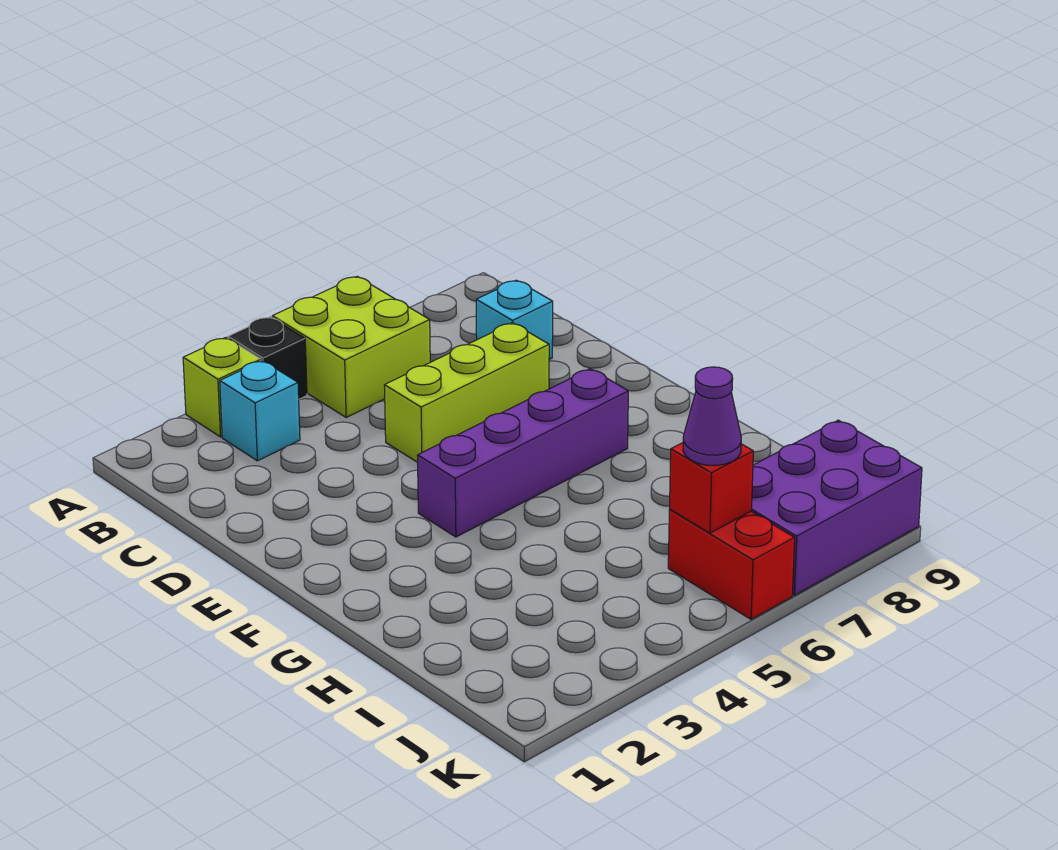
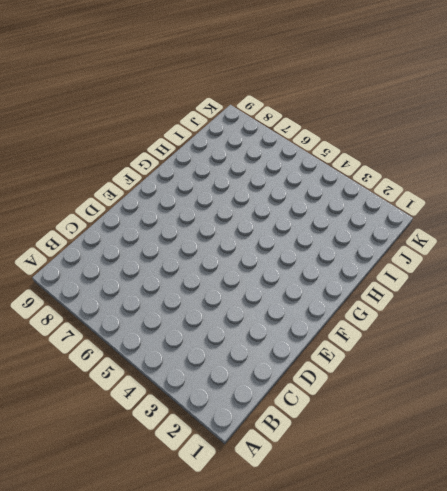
none -> lime brick A3 level 1
none -> black brick A4 level 1

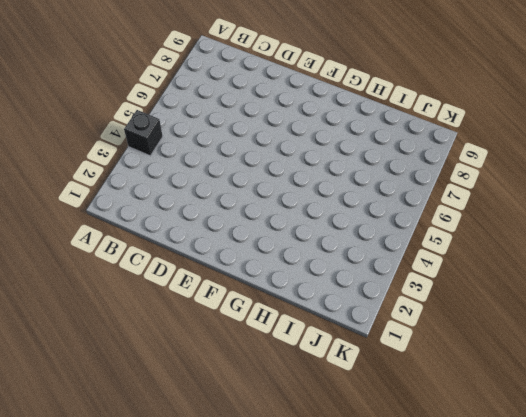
none -> lime brick A3 level 1
none -> lime brick A5:B6 level 1

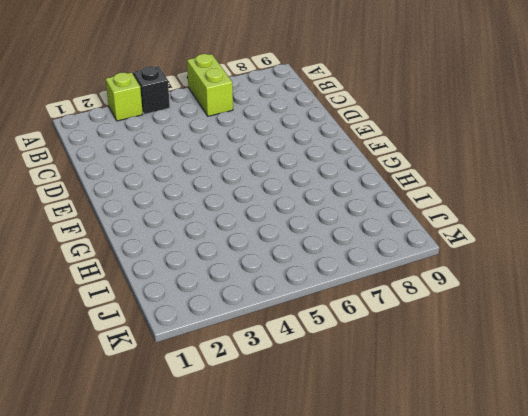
lime brick A6:B6 level 1 -> lime brick A5:B6 level 1
none -> cyan brick B3 level 1
none -> cyan brick C8 level 1

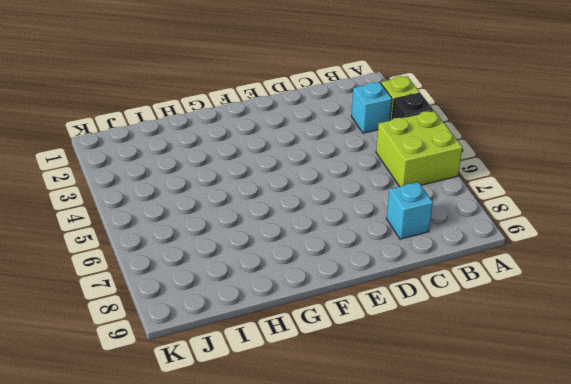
none -> lime brick D5:D7 level 1
none -> purple brick F4:F7 level 1

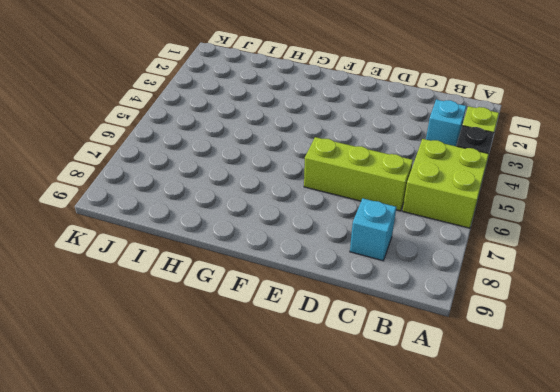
lime brick C6:E6 level 1 -> lime brick D5:D7 level 1
none -> purple brick F4:F7 level 1
none -> red brick J6:K6 level 1

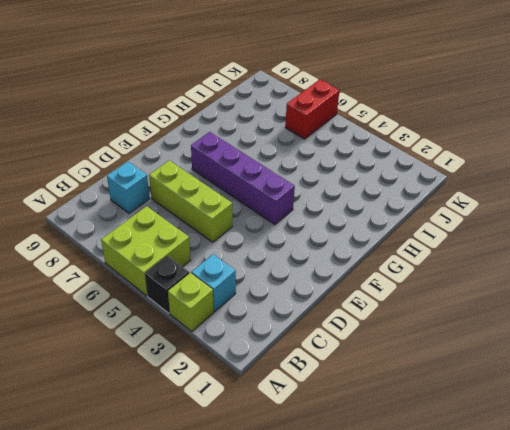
none -> purple brick J7:K9 level 1
none -> red brick J6 level 2

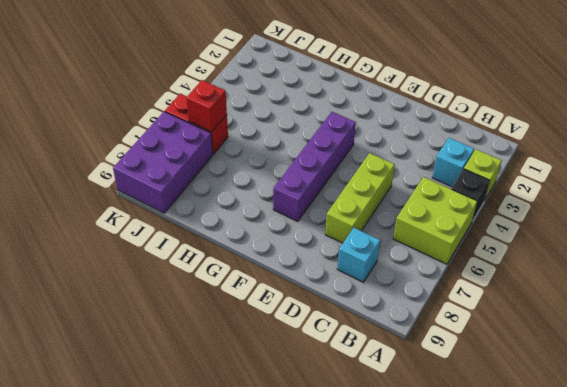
none -> purple cone J6 level 3

